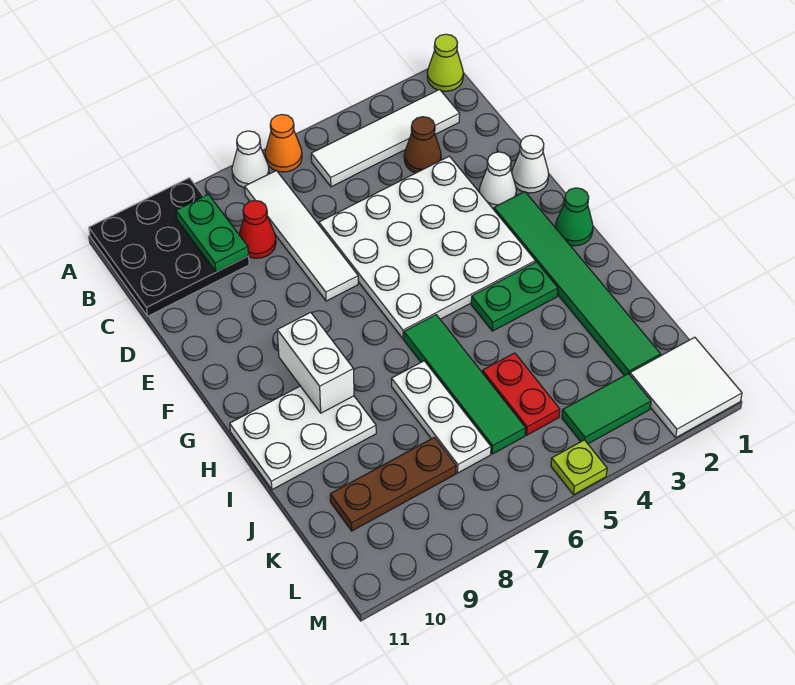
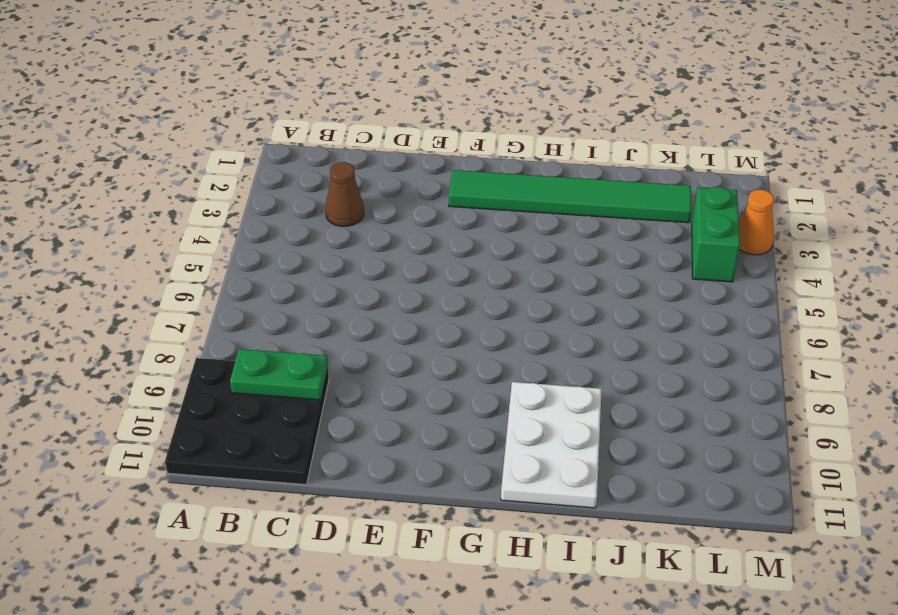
green brick L3:L4 level 1 -> green tile L3:L4 level 1
orange cone M3 level 1 -> orange cone A6 level 1
none -> lime cone A1 level 1
none -> white cone A7 level 1
none -> white tile B2:B5 level 1

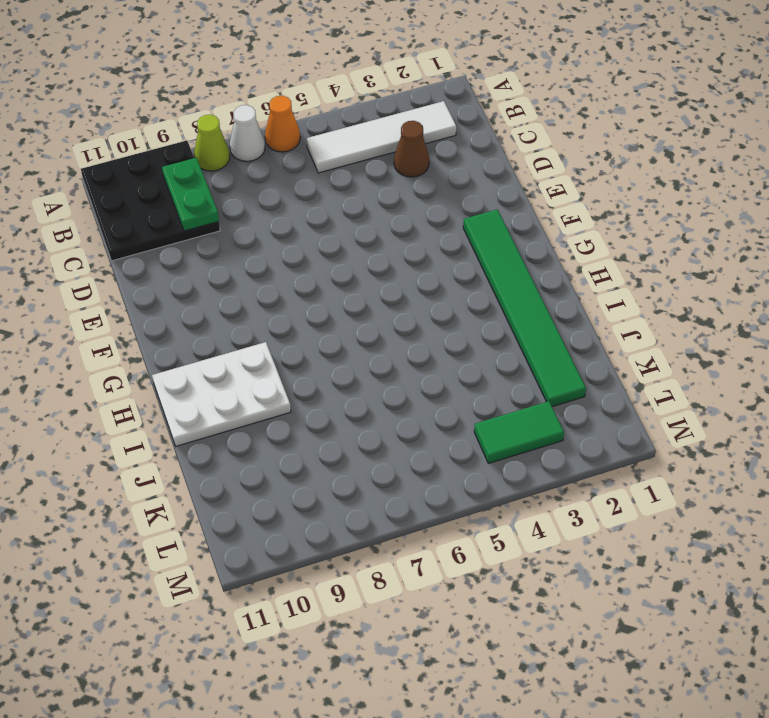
lime cone A8 level 1 -> lime cone A1 level 1
none -> white tile B7:E7 level 1
none -> red cone C8 level 1
none -> white plate D3:G6 level 1

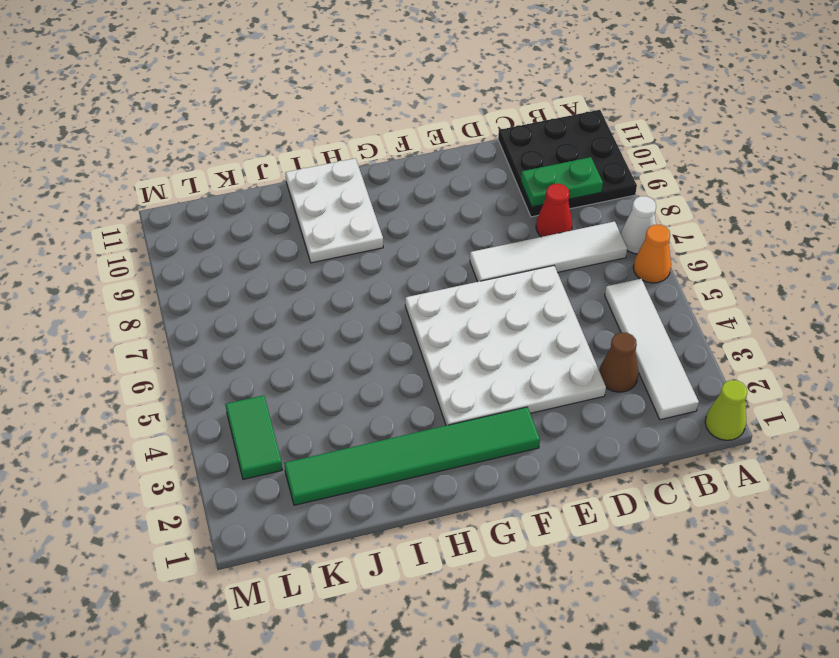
none -> white cone E1 level 1
none -> white cone E2 level 1
none -> green cone G1 level 1

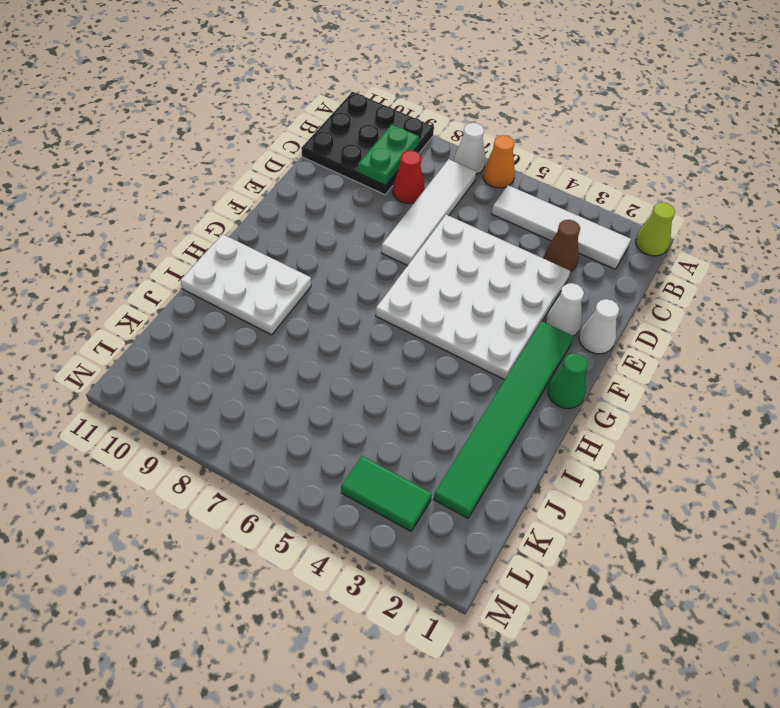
none -> green plate H3:H4 level 1
none -> green tile H6:K6 level 1
none -> white plate I7:K7 level 1

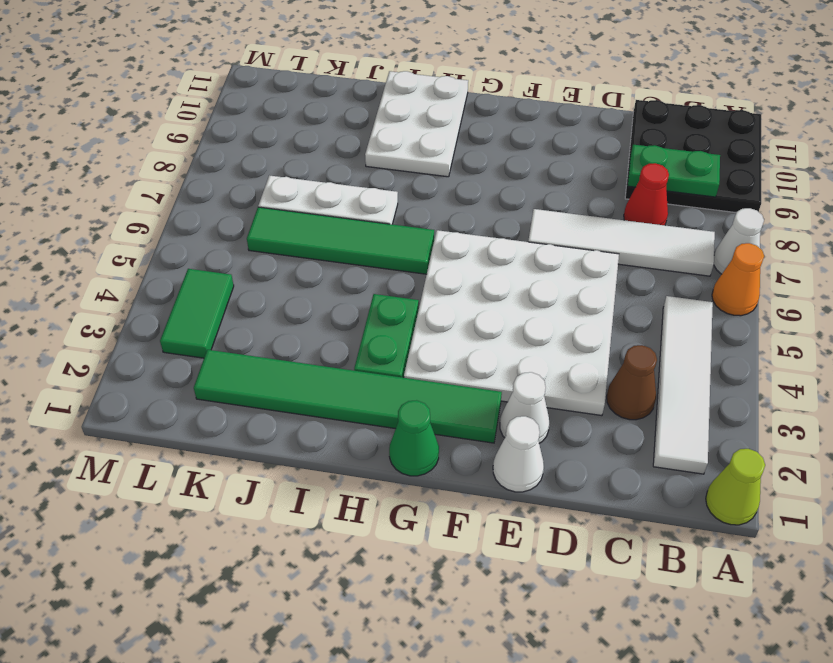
none -> red plate J5:K5 level 1
none -> brown plate K8:K10 level 1
none -> white tile L1:M2 level 1

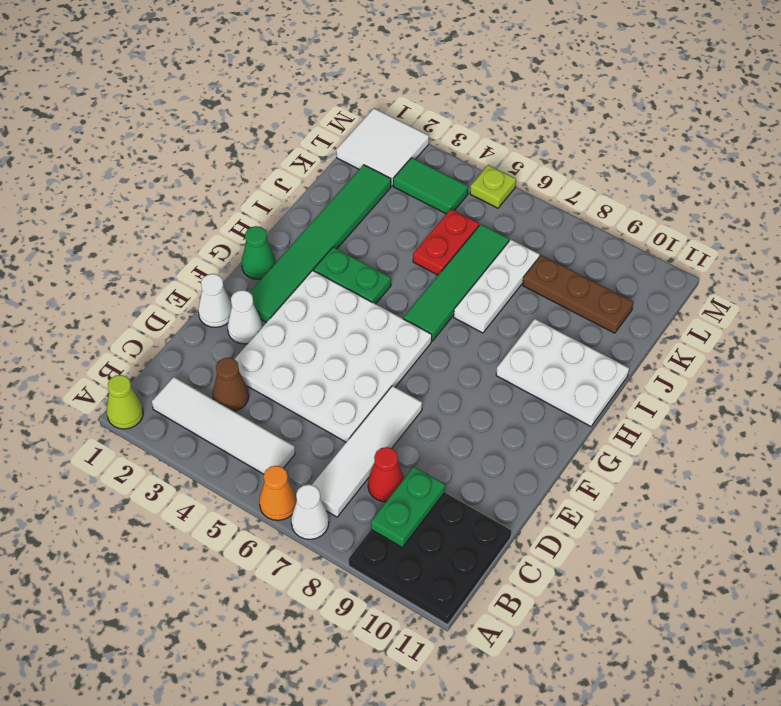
none -> white brick G9:H9 level 2

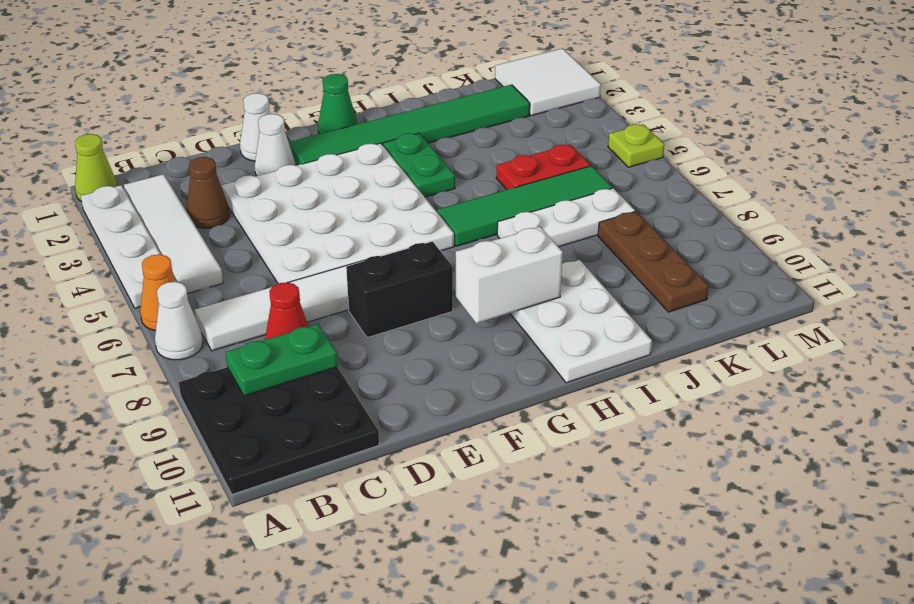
white plate A2:A5 level 1 -> none
black brick E8:F8 level 1 -> none
none -> green tile L3:L4 level 1

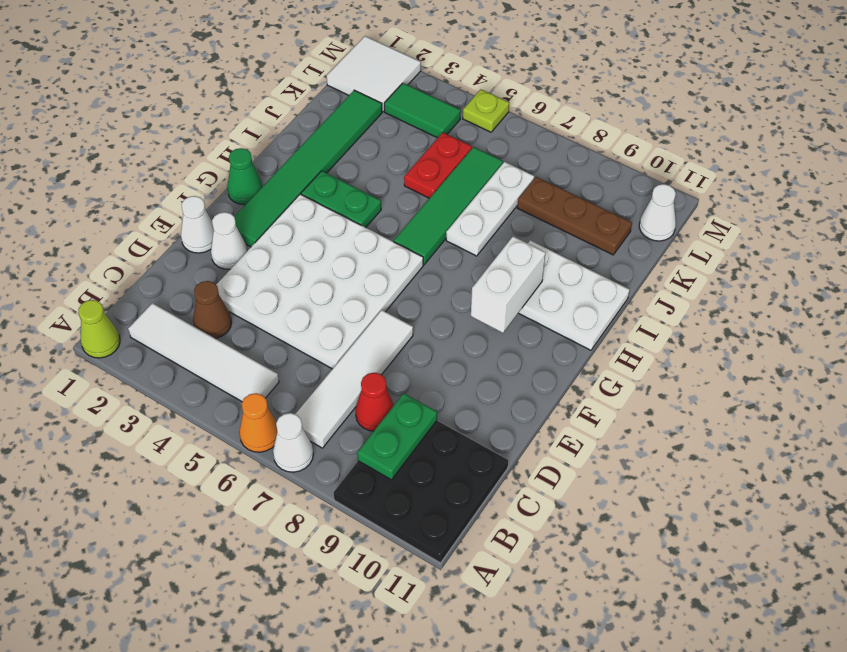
white cone L11 level 1 -> none

